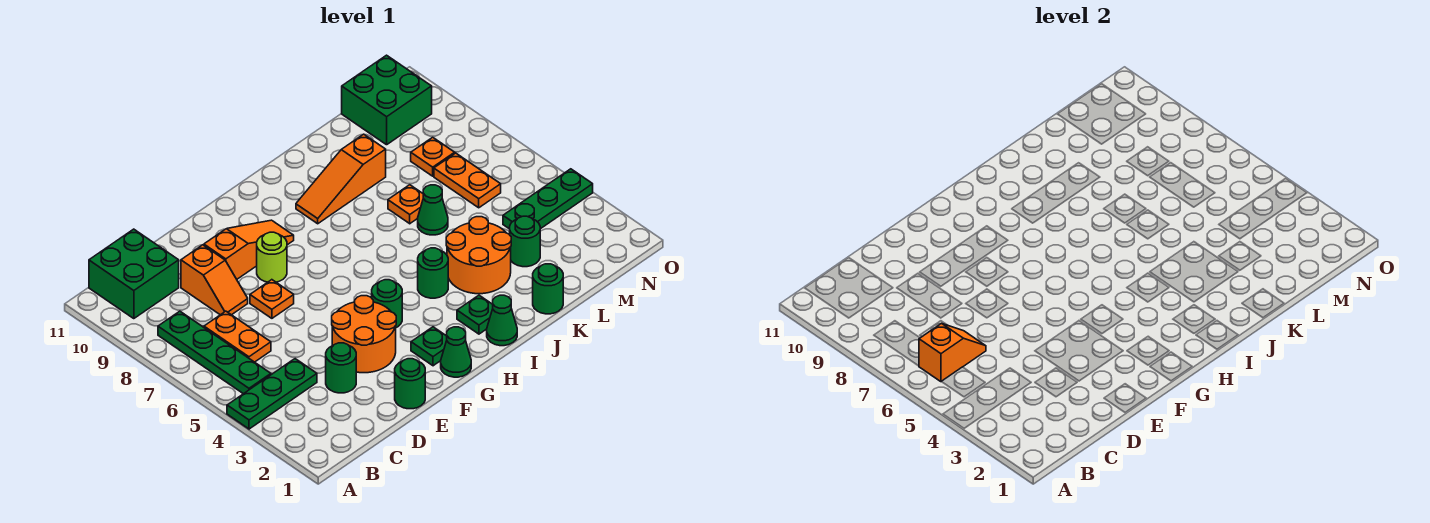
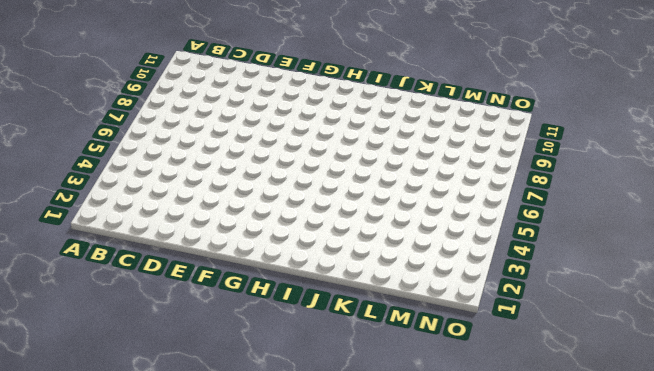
none -> green plate A4:C4 level 1
none -> green plate B5:B8 level 1
none -> green brick B10:C11 level 1

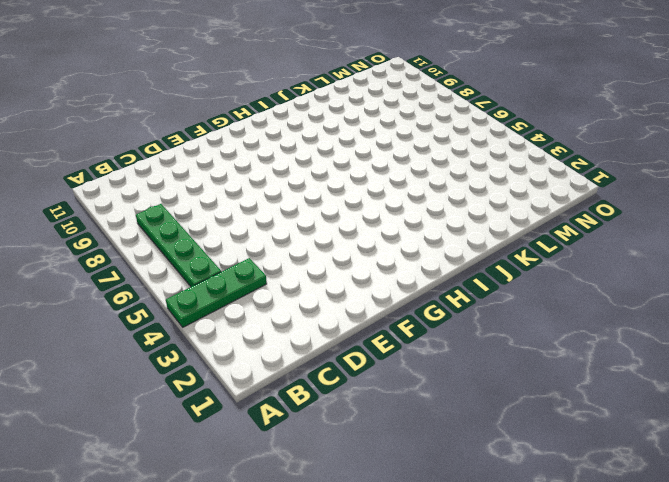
none -> green brick B10:C11 level 1
none -> orange plate C6:C7 level 1
none -> green round brick D3 level 1

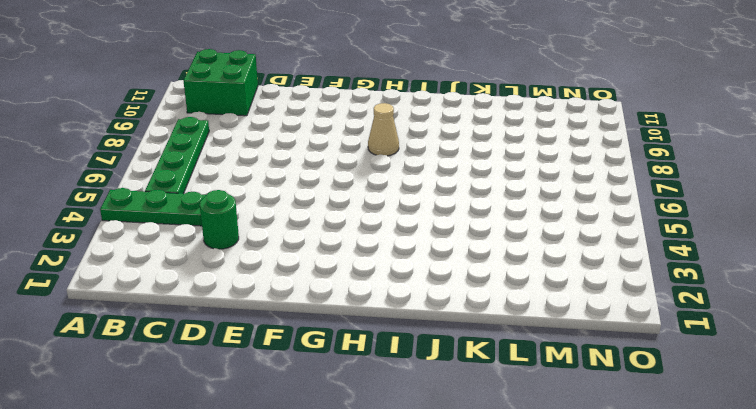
tan cone H8 level 1 -> none
none -> orange plate C6:C7 level 1
none -> orange slope D8:D9 level 1 top 9
none -> green round brick E1 level 1

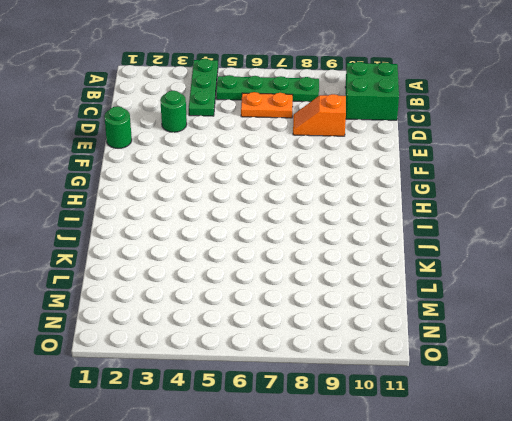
none -> orange round brick E3:F4 level 1
none -> orange plate E7 level 1
none -> orange slope E9:G9 level 1 top E

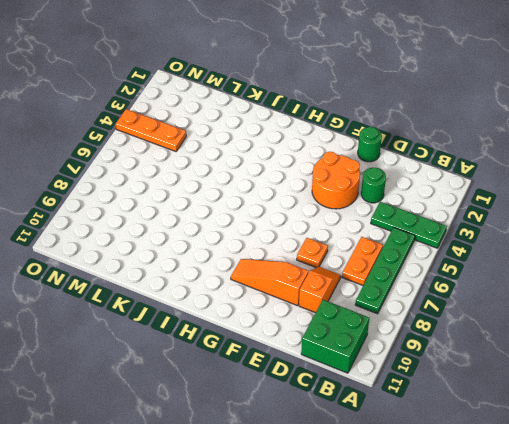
orange plate M4:O4 level 1 -> green plate M4:O4 level 1
none -> lime round brick F8 level 1
none -> green cone G1 level 1
none -> green plate G2 level 1

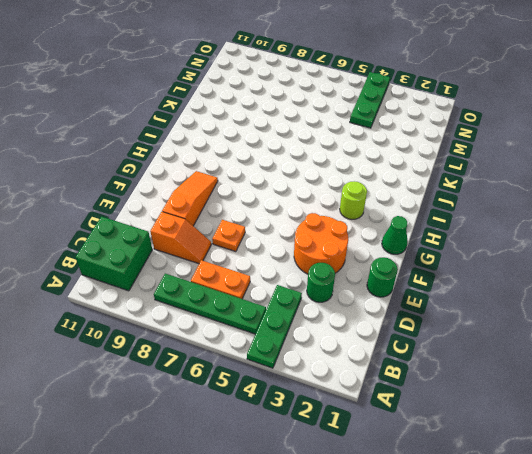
lime round brick H3 level 1 -> lime round brick F8 level 1
none -> green plate G2 level 1
none -> green round brick G4 level 1
none -> green cone I1 level 1

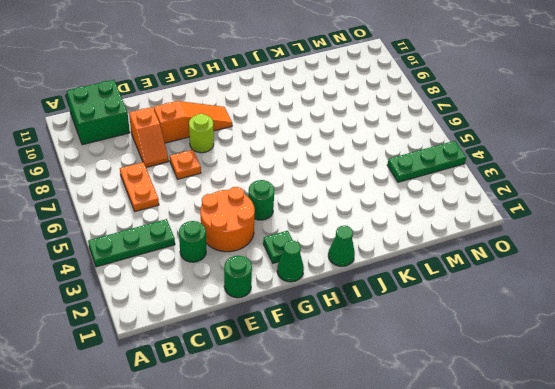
none -> green plate B5:B8 level 1
none -> green plate I2 level 1
none -> green round brick I4 level 1

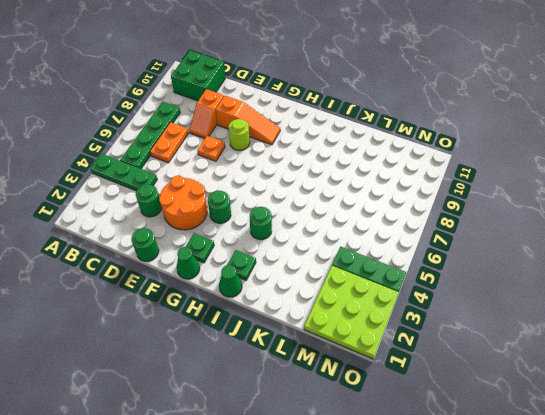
lime plate M1:O3 level 1 -> none
none -> orange slope I9:K9 level 1 top K
none -> orange round brick J3:K4 level 1
none -> green round brick K1 level 1

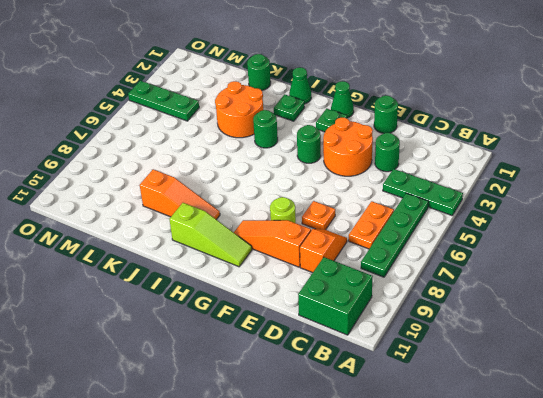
lime slope G10:I10 level 1 top I -> none
none -> green cone K6 level 1
none -> orange plate K7 level 1
none -> green round brick L3 level 1

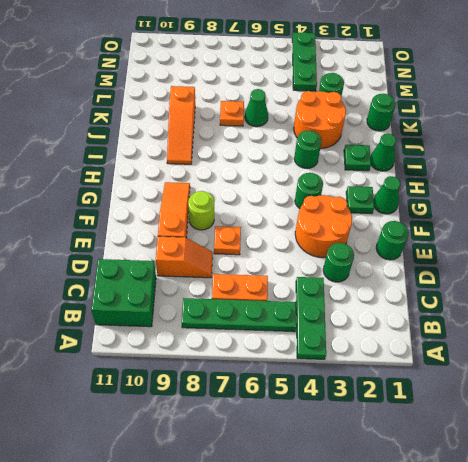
none -> orange plate M6:M7 level 1
none -> orange plate M8 level 1
none -> green brick M10:N11 level 1

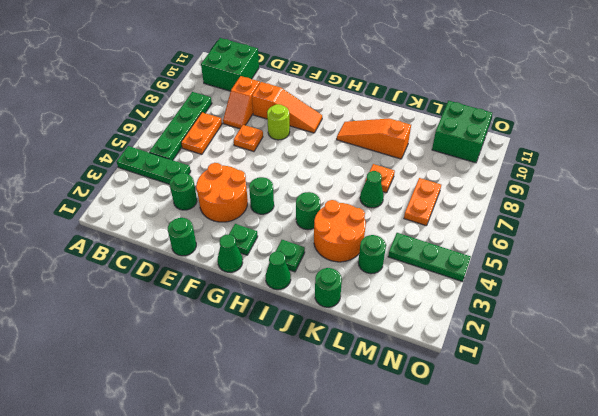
none -> orange plate M8 level 1
none -> orange slope B6:C6 level 2 top B

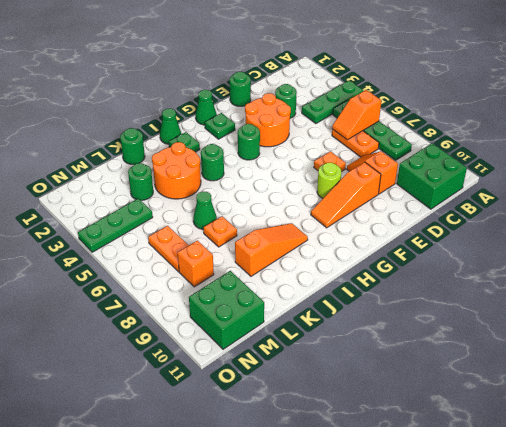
orange brick M8 level 1 -> orange plate M8 level 1

